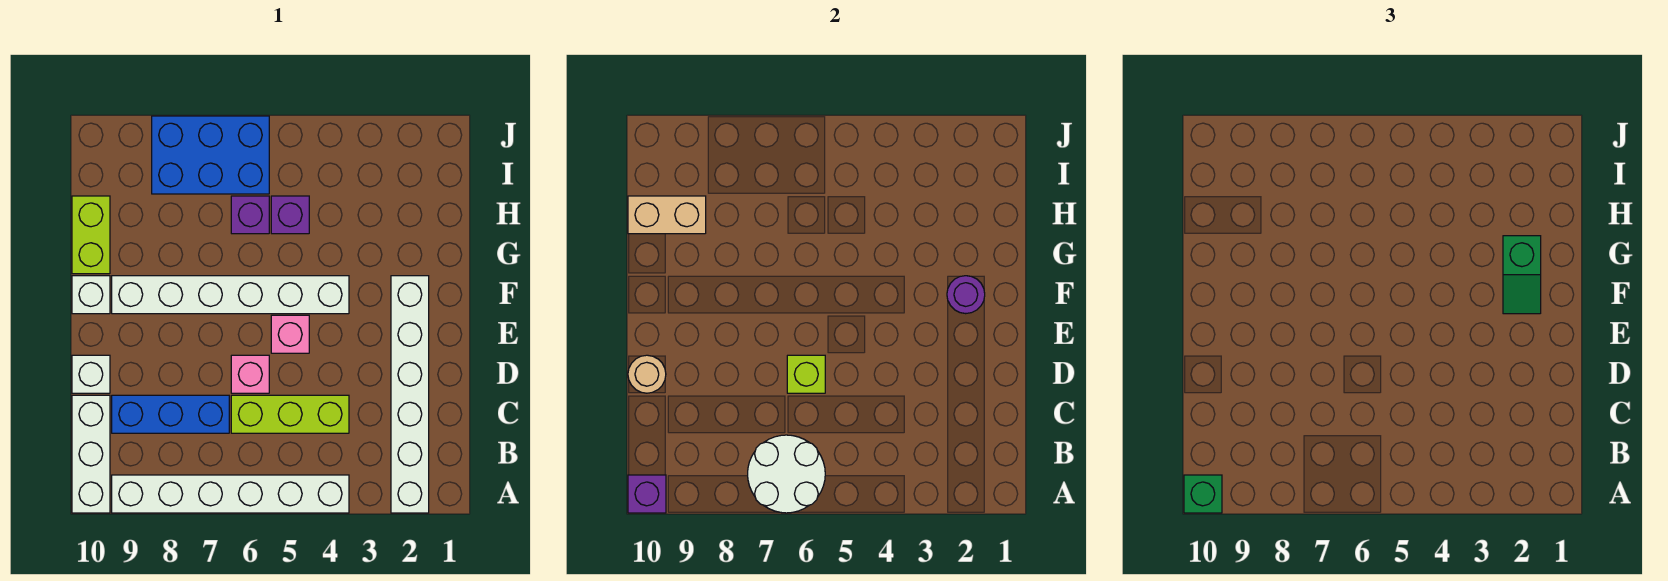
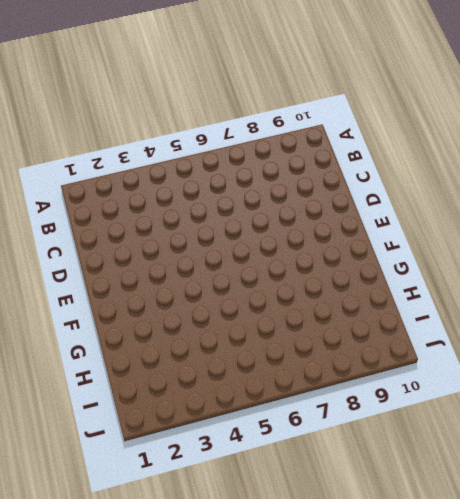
none -> white brick A2:F2 level 1
none -> white brick A4:A9 level 1
none -> white brick A10:C10 level 1

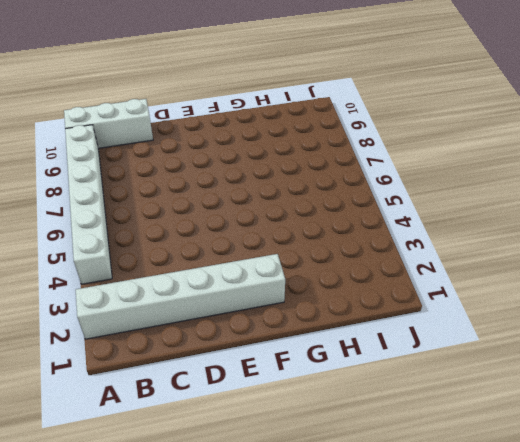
none -> lime brick C4:C6 level 1
none -> blue brick C7:C9 level 1
none -> pink brick D6 level 1

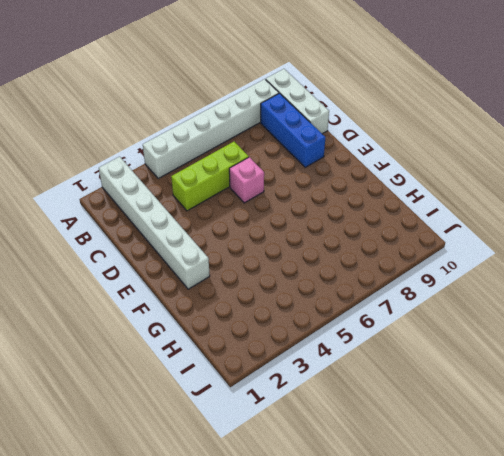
blue brick B9:D9 level 1 -> blue brick C7:C9 level 1
none -> white brick D10 level 1
none -> pink brick E5 level 1
none -> white brick F4:F9 level 1

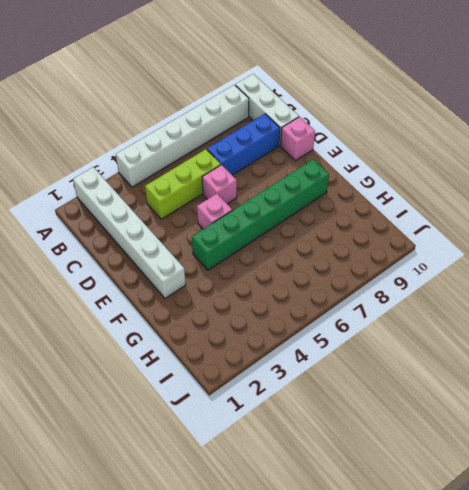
pink brick D10 level 1 -> white brick D10 level 1
green brick F4:F9 level 1 -> white brick F4:F9 level 1
none -> white brick F10 level 1
none -> lime brick G10:H10 level 1
none -> purple brick H5 level 1

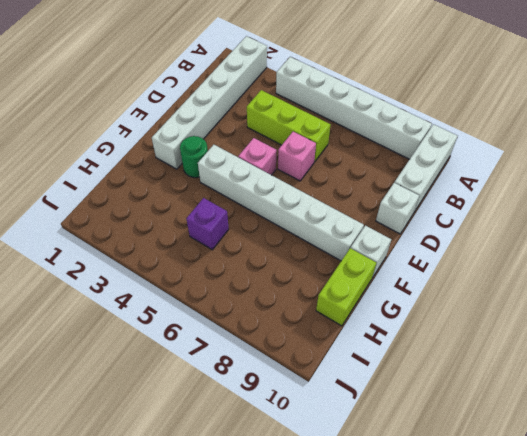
green round brick F3 level 1 -> none
none -> blue brick C7:C9 level 1
none -> purple brick H6 level 1
none -> blue brick I6:J8 level 1

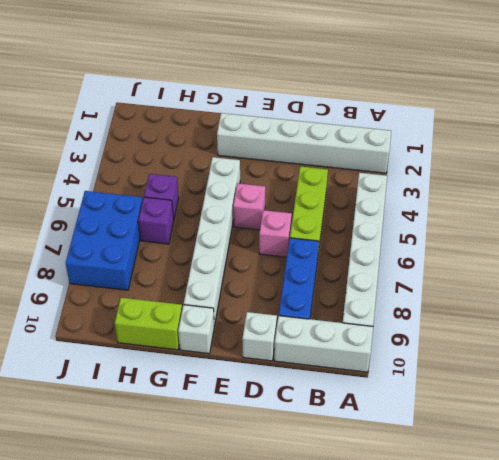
none -> white round brick A6:B7 level 2
none -> purple brick A10 level 2
none -> lime brick D6 level 2

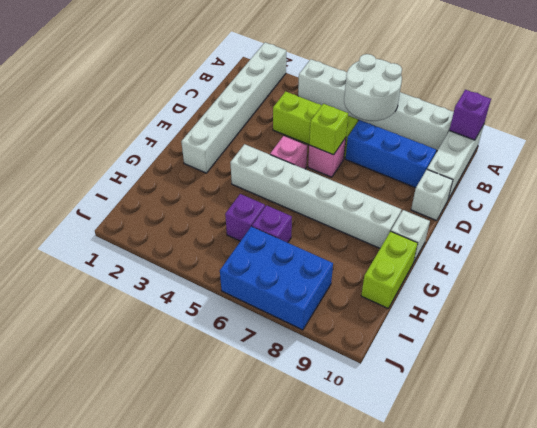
none -> tan round brick D10 level 2
none -> purple round brick F2 level 2
none -> tan brick H9:H10 level 2

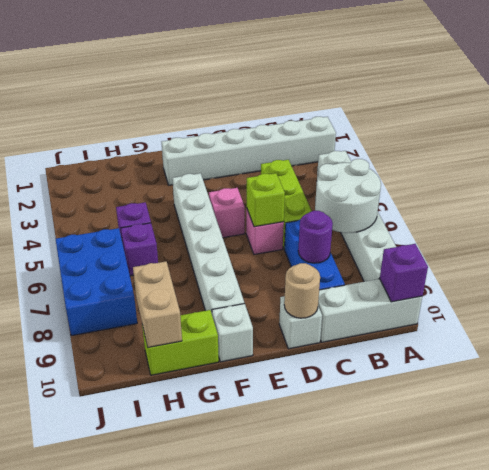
purple round brick C8 level 2 -> purple round brick F2 level 2
none -> green brick A10 level 3
none -> green slope F2:G2 level 3 top G

